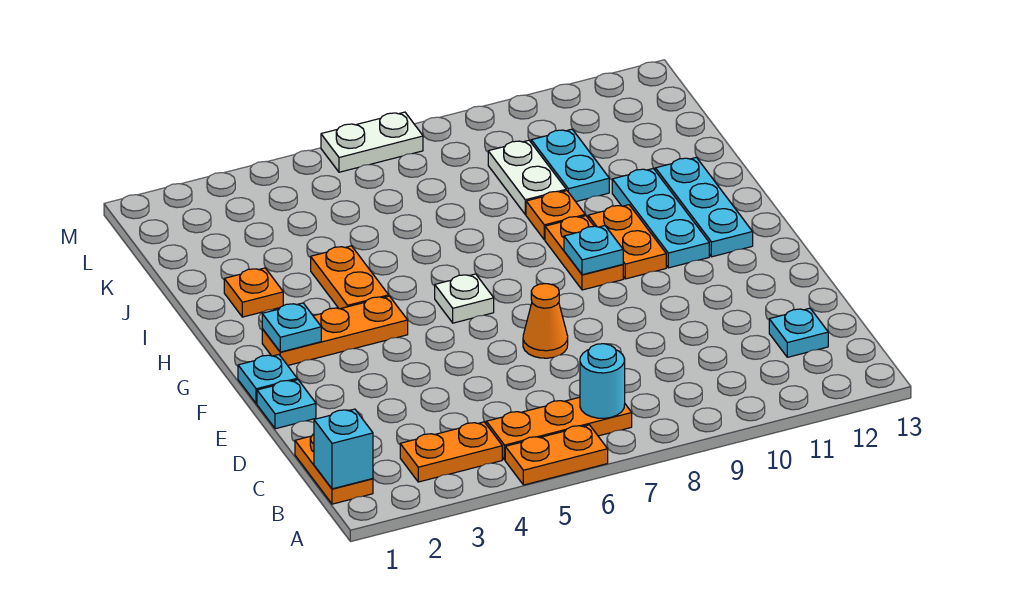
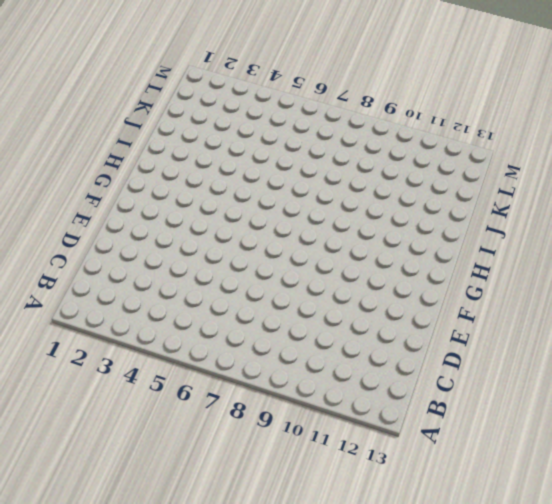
none -> orange plate A5:A6 level 1
none -> orange plate B1:C1 level 1
none -> orange plate B3:B4 level 1

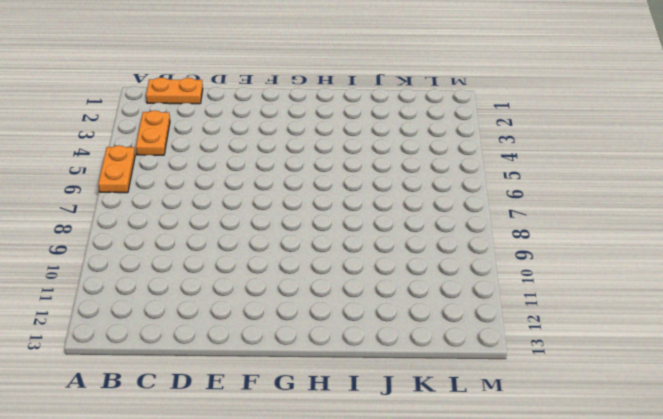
none -> orange plate B5:B7 level 1
none -> cyan plate C12 level 1
none -> cyan plate E1 level 1

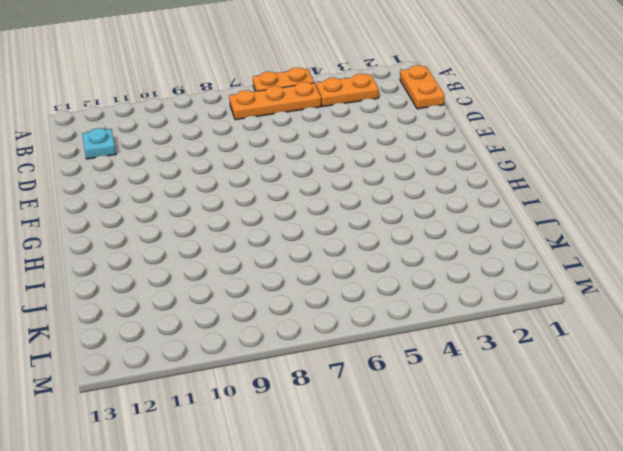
none -> cyan plate E1 level 1
none -> orange cone E7 level 1
none -> cyan plate F1 level 1

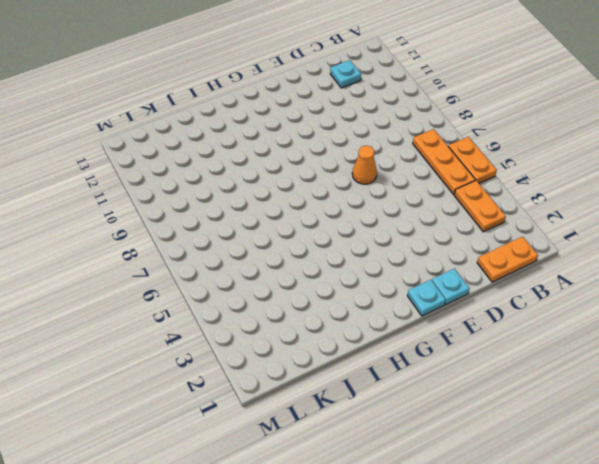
none -> orange plate G2:G4 level 1
none -> white plate G6 level 1
none -> orange plate G9:H9 level 1

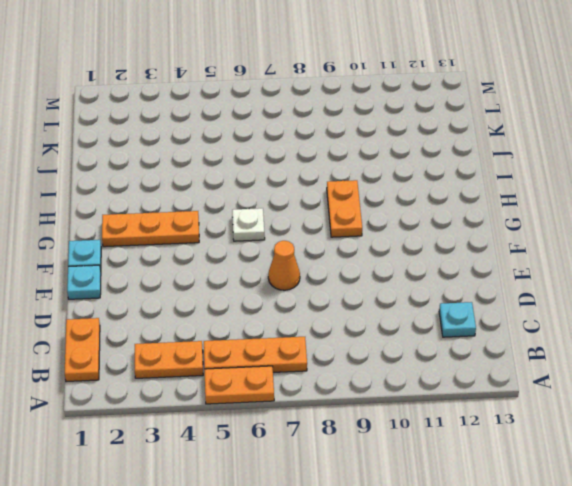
none -> orange plate G10:H10 level 1
none -> cyan plate G11:I11 level 1
none -> cyan plate G12:I12 level 1

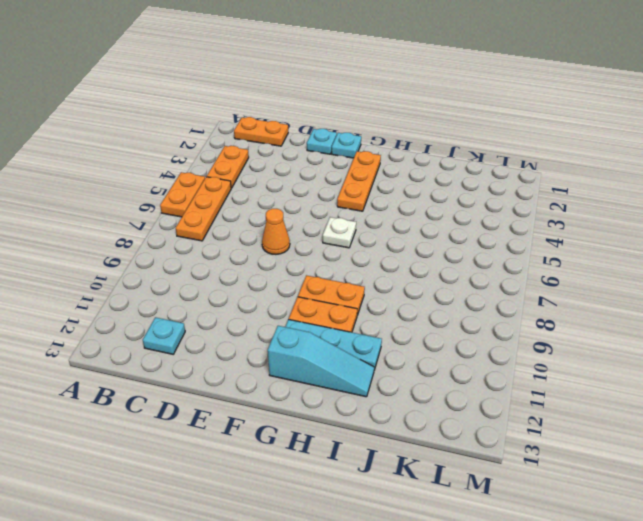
cyan slope G12:I12 level 1 top G -> cyan plate G12:I12 level 1
none -> orange plate H4:I4 level 1
none -> orange plate I2 level 1
none -> orange plate I9 level 1

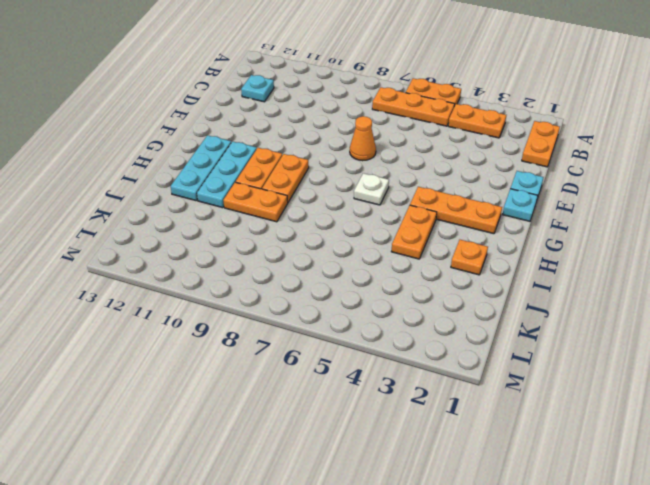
orange plate I9:I10 level 1 -> orange plate I9 level 1
none -> white plate J9:K9 level 1
none -> cyan plate J10:K10 level 1
none -> white plate M6:M7 level 1

